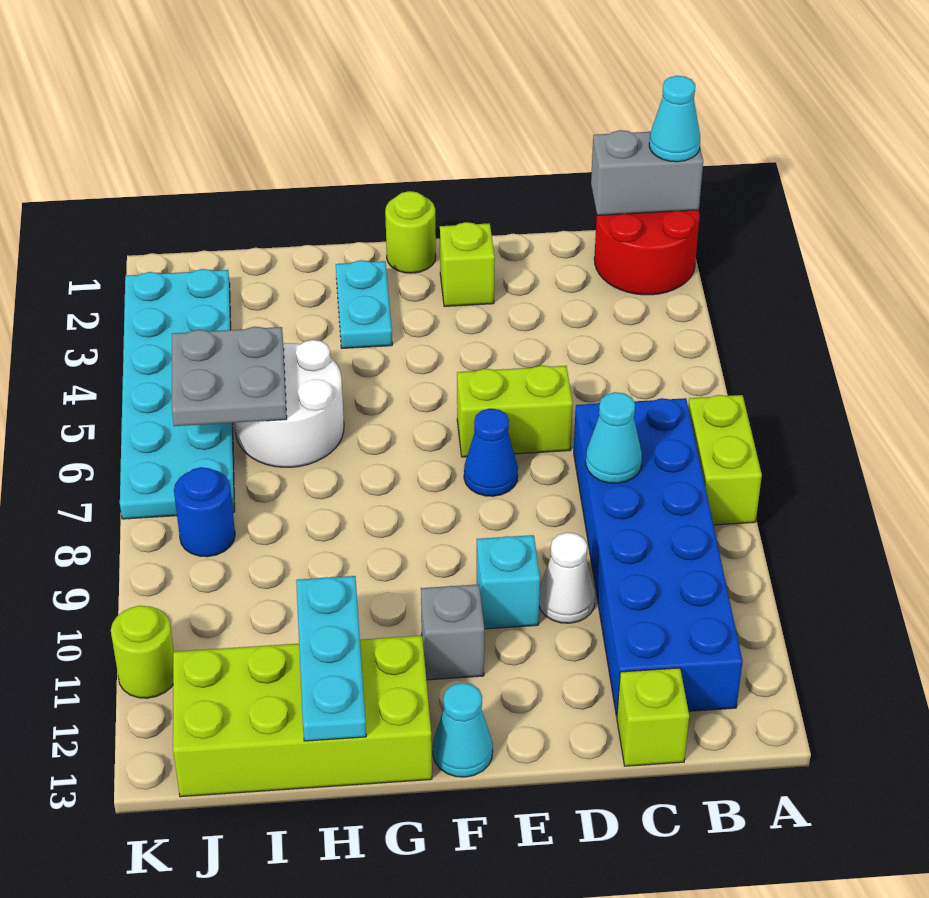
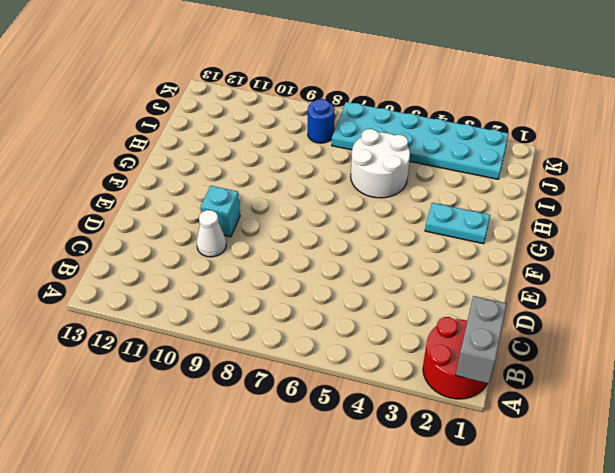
none -> lime brick A7:A8 level 1
none -> blue brick B7:C12 level 1
none -> lime brick C13 level 1

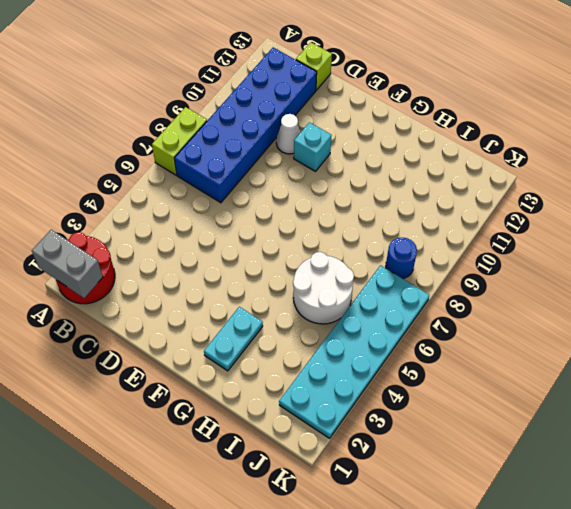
none -> lime brick D6:E6 level 1
none -> lime brick E2 level 1
none -> blue cone E7 level 1

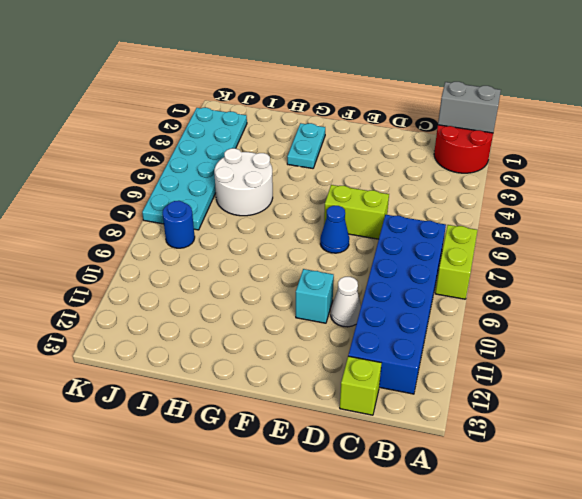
none -> lime brick E2 level 1
none -> lime round brick F1 level 1
none -> grey brick F11 level 1

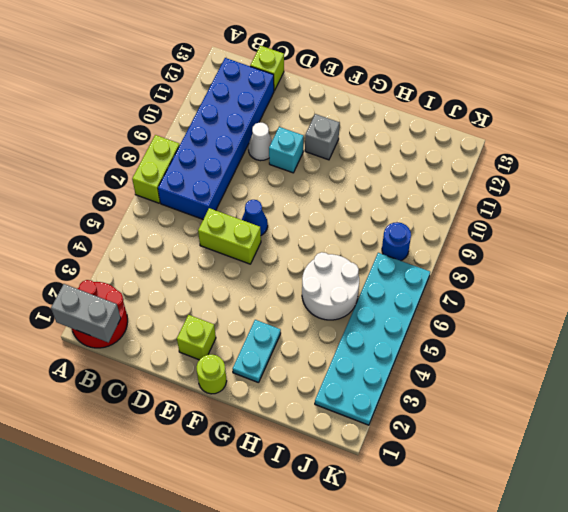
none -> cyan cone F13 level 1
none -> lime brick G12:J13 level 1
none -> lime round brick K11 level 1

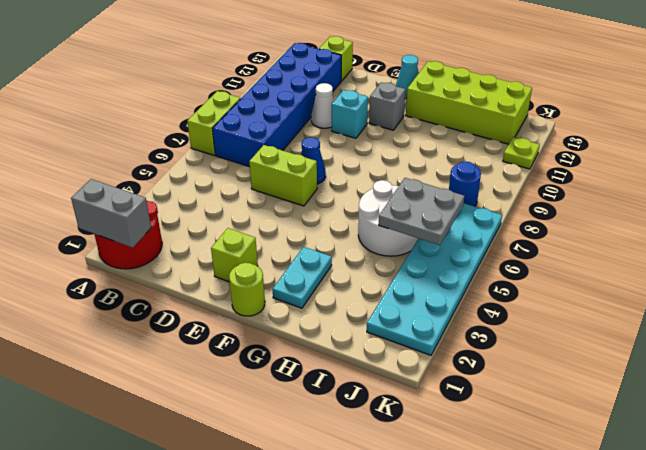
lime plate K11 level 1 -> lime round brick K11 level 1
none -> cyan cone C8 level 2
none -> cyan plate H11:H13 level 2
none -> cyan cone A1 level 3

